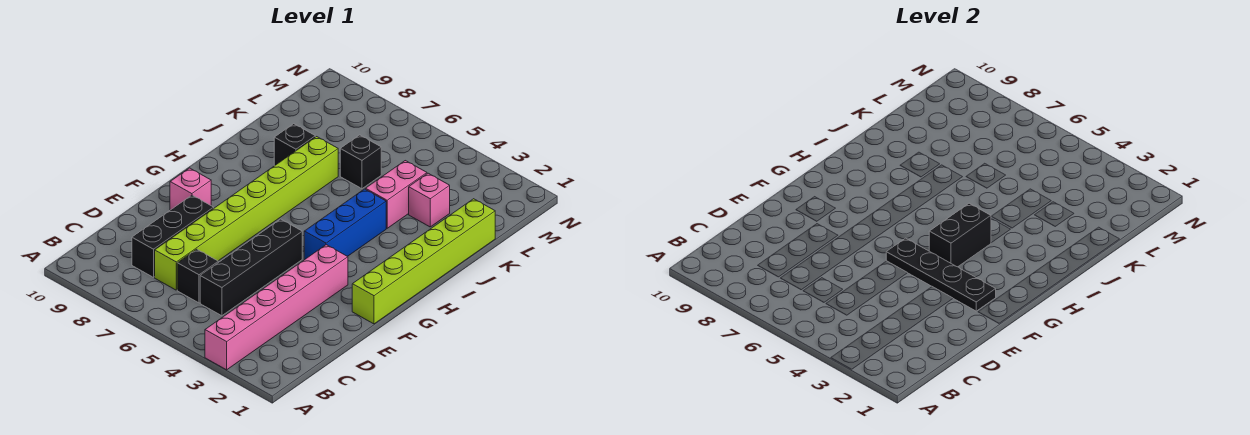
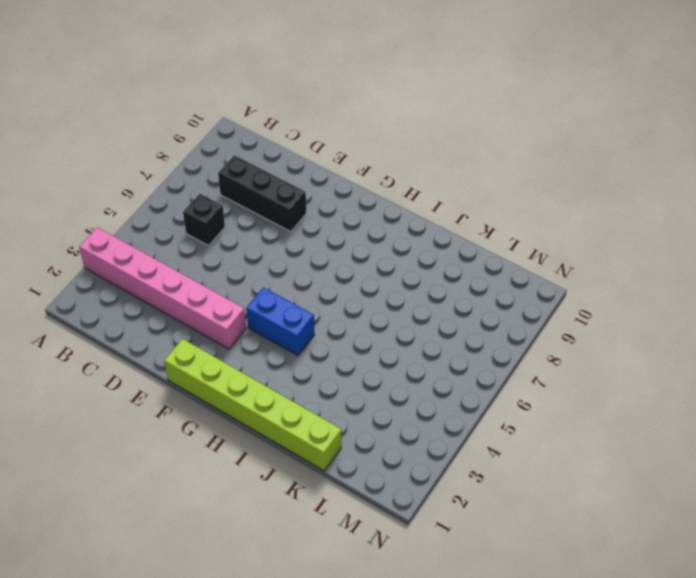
blue brick G4:H4 level 1 -> blue brick G4:I4 level 1
none -> black brick C5:F5 level 1
none -> lime brick C7:J7 level 1
none -> pink brick F9 level 1

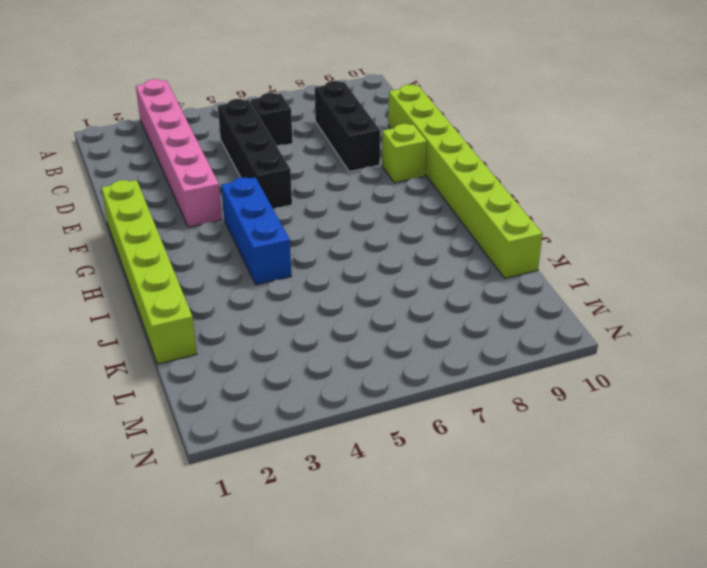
lime brick D10:K10 level 1 -> lime brick C7:J7 level 1
lime brick F9 level 1 -> pink brick F9 level 1
none -> pink brick J4:K4 level 1
none -> black brick J8 level 1
none -> pink brick K3 level 1

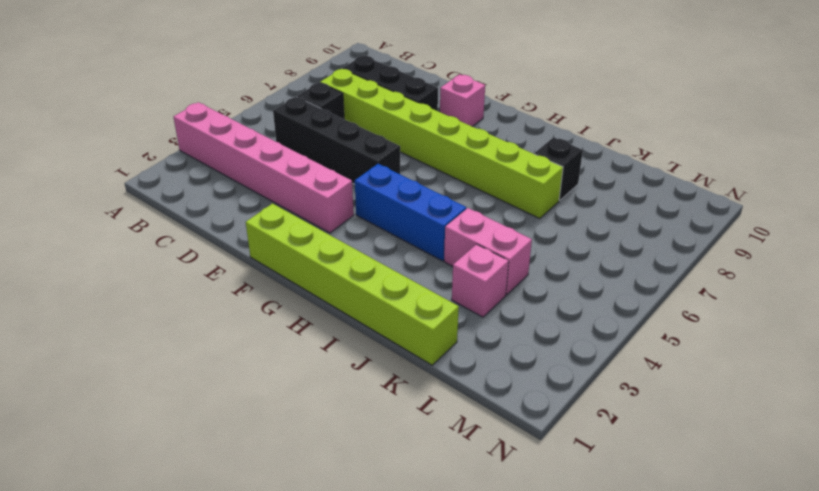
none -> black brick K6 level 1
none -> black plate F2:F5 level 2
none -> black brick G4:H4 level 2

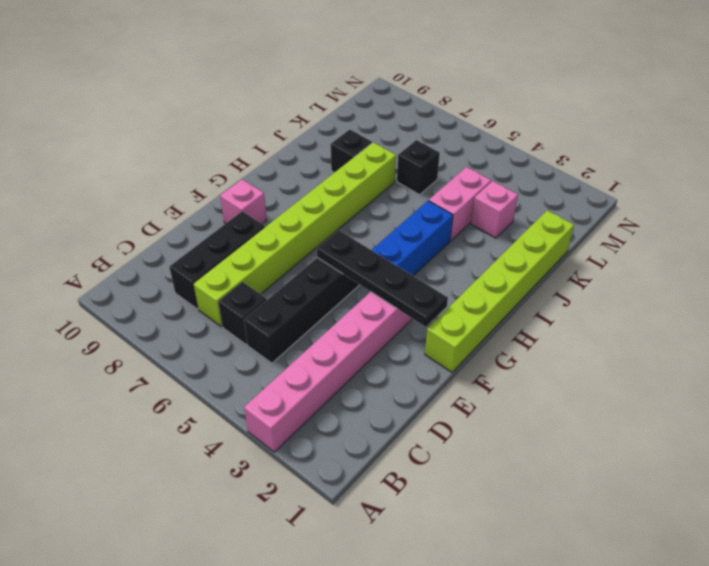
none -> black brick G4:H4 level 2

